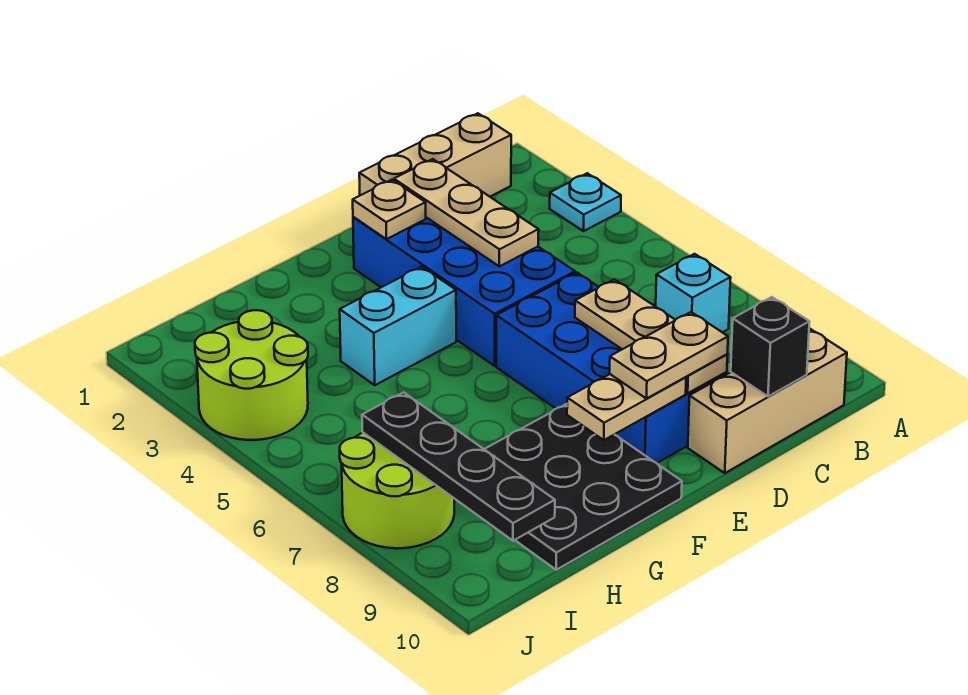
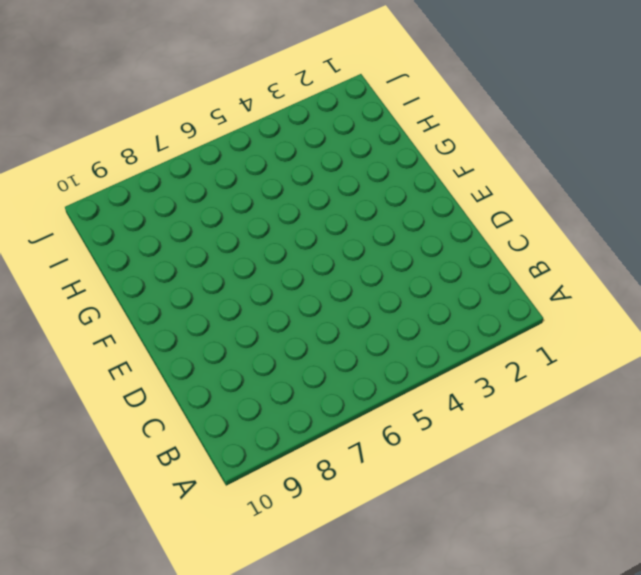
none -> cyan plate A3 level 1
none -> tan brick B1:D1 level 1
none -> cyan brick B7 level 1

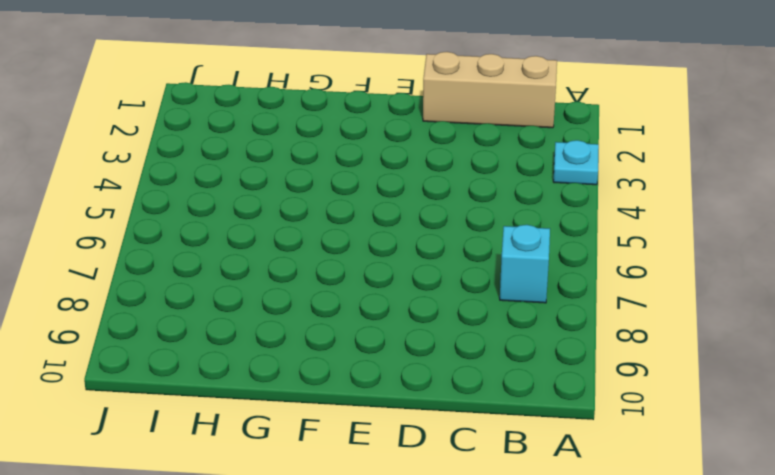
none -> tan brick B10:D10 level 1
none -> blue brick D2:E5 level 1
none -> blue brick D6:E9 level 1

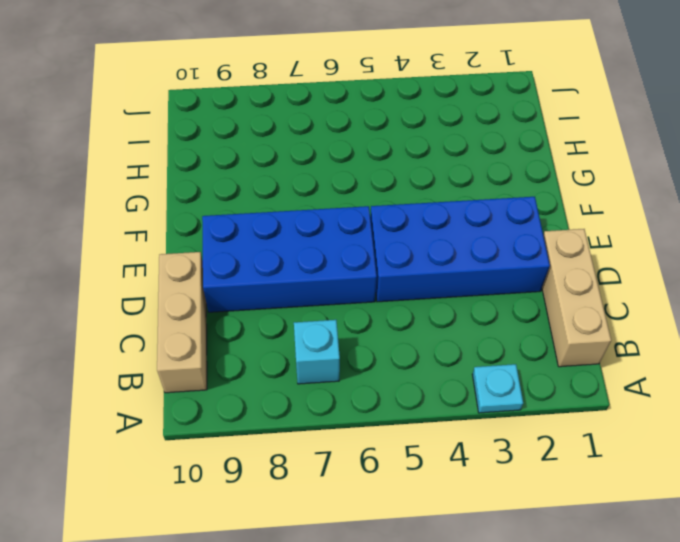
none -> cyan brick F4:G4 level 1
none -> black plate F8:H10 level 1
none -> lime round brick I3:J4 level 1

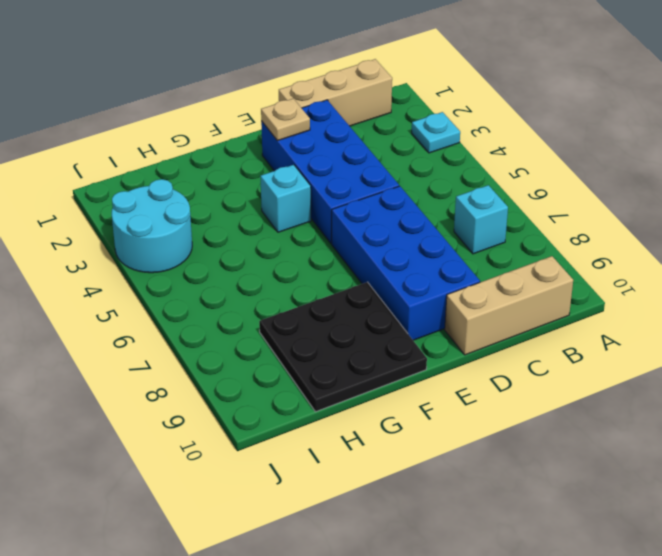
cyan brick F4 level 1 -> cyan brick F4:G4 level 1
cyan round brick I3:J4 level 1 -> lime round brick I3:J4 level 1
none -> lime round brick I7:J8 level 1
none -> black brick C10 level 2
none -> tan plate D2:D4 level 2

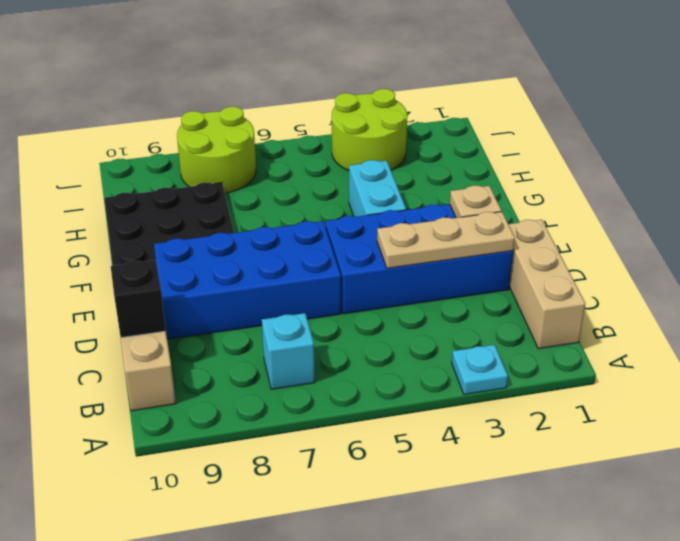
none -> tan plate D7:D9 level 2
none -> tan plate E9:F9 level 2
none -> black plate I7:I10 level 2

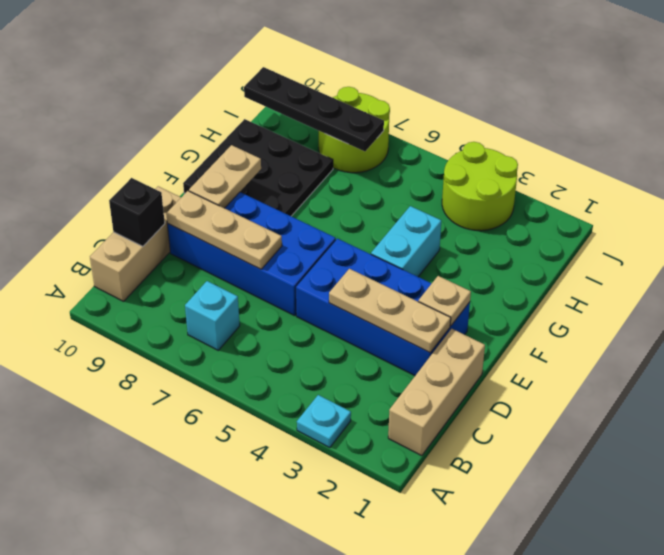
none -> tan plate D9:E9 level 3

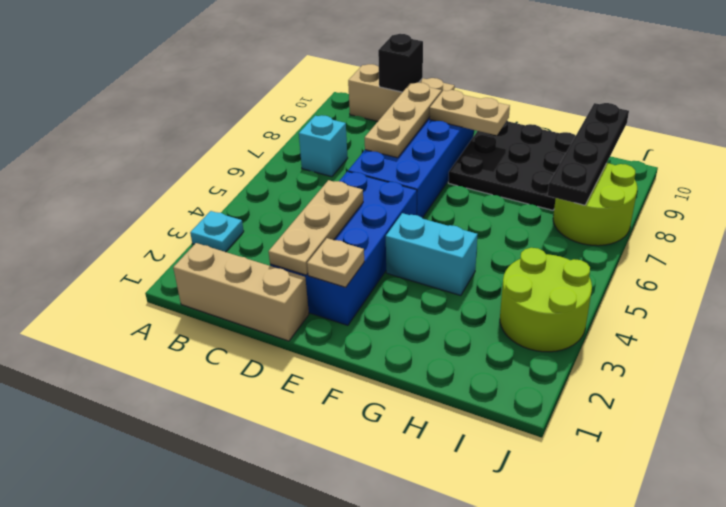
none -> tan plate D9:E9 level 3

